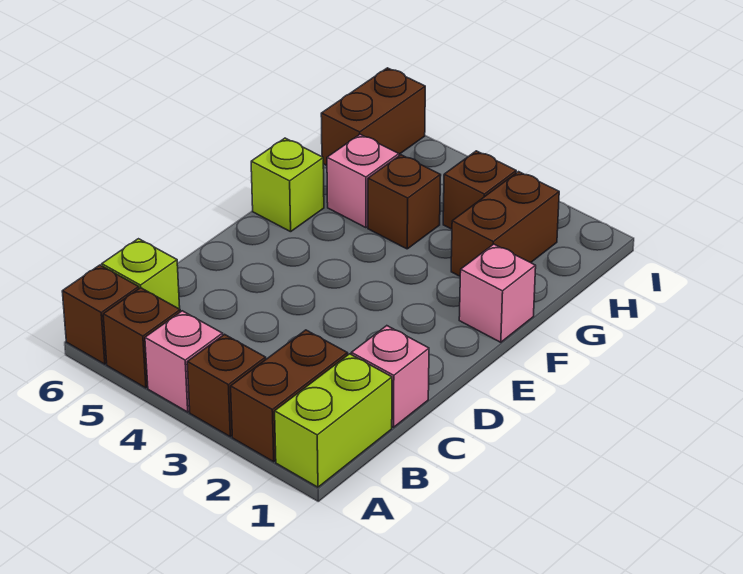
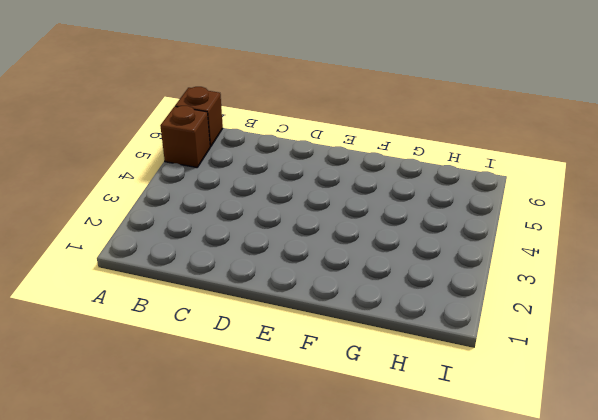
none -> lime brick A1:B1 level 1
none -> brown brick A2:B2 level 1
none -> brown brick A3 level 1

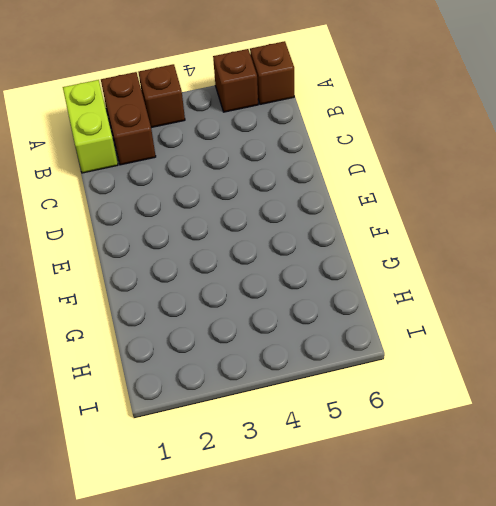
none -> pink brick A4 level 1
none -> lime brick B6 level 1
none -> pink brick C1 level 1

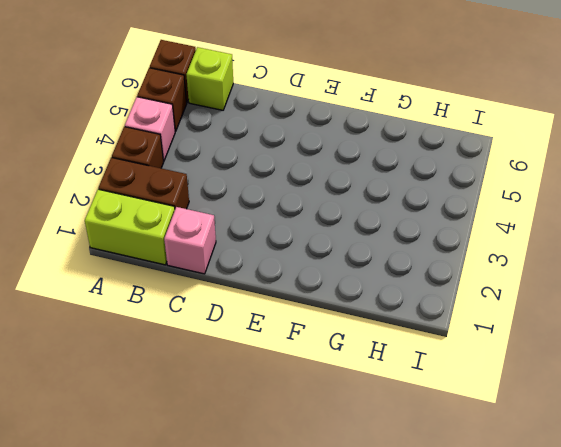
none -> pink brick F1 level 1
none -> lime brick F6 level 1
none -> brown brick G2:H2 level 1

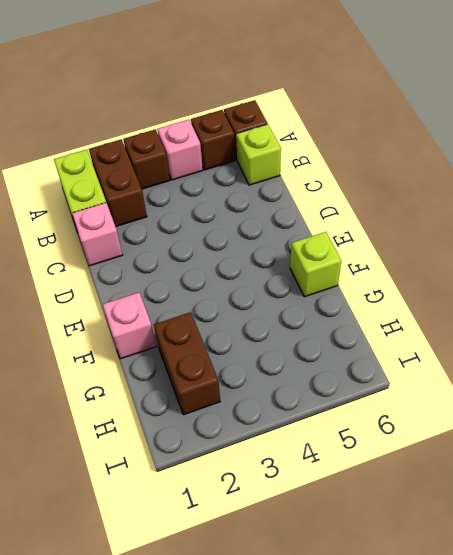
none -> brown brick G4 level 1
none -> pink brick G5 level 1
none -> brown brick H3 level 1

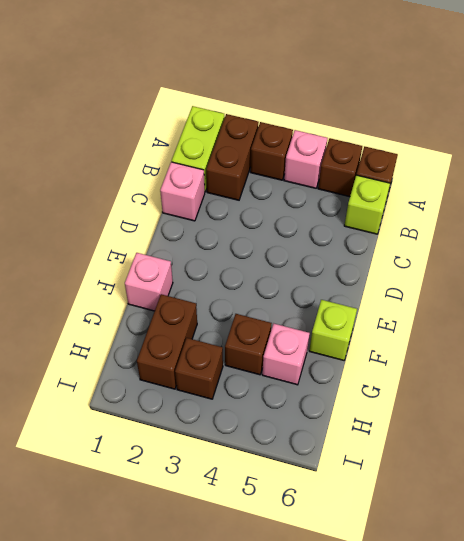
none -> brown brick H6:I6 level 1

